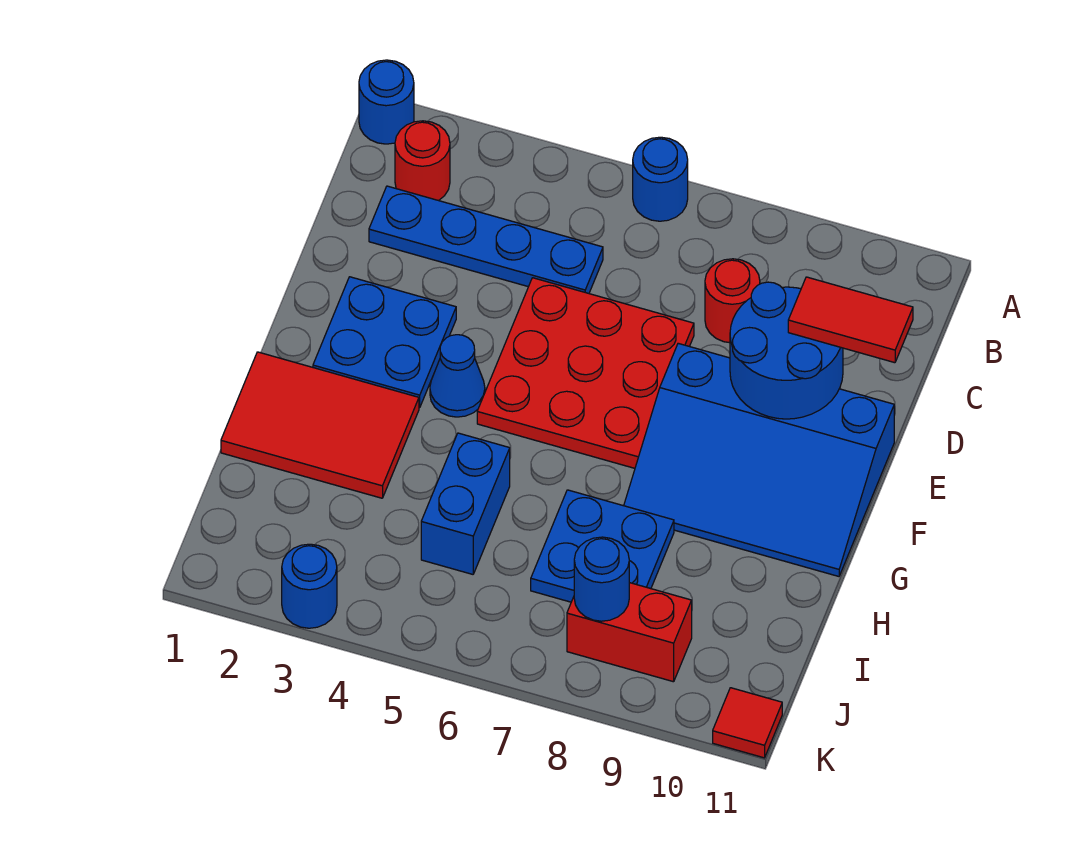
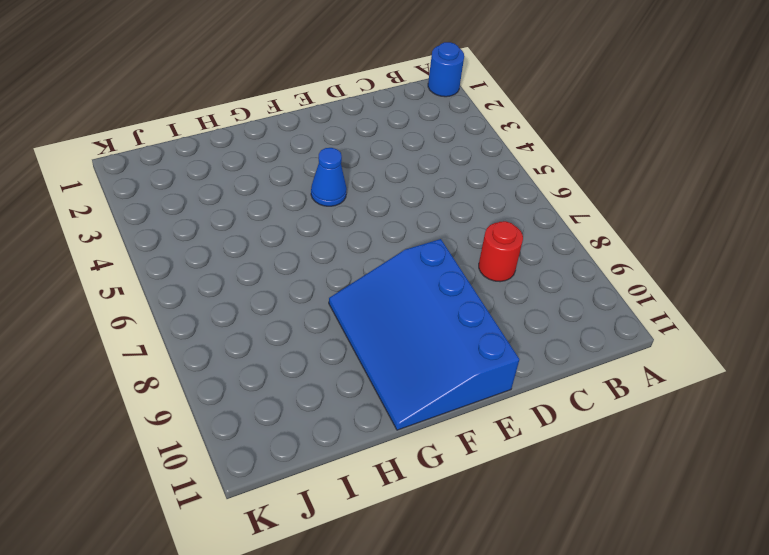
none -> blue round brick A6 level 1
none -> red round brick B2 level 1
none -> blue plate C2:C5 level 1

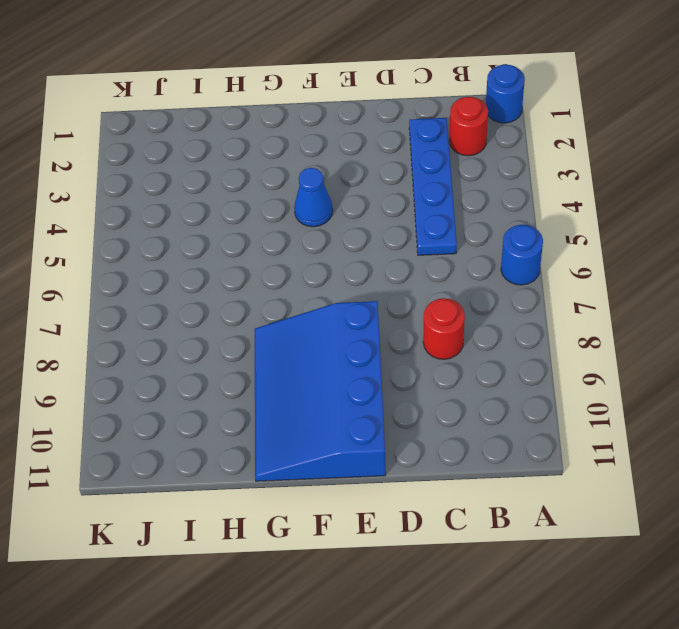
none -> red plate D5:F7 level 1
none -> blue plate E2:F3 level 1
none -> red tile G1:H3 level 1

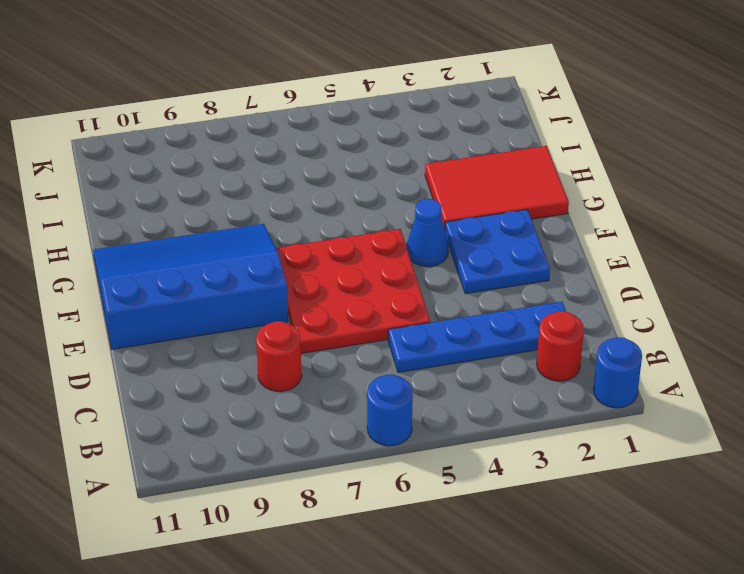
none -> blue brick H5:I5 level 1
none -> blue plate H7:I8 level 1
none -> red brick J8:J9 level 1

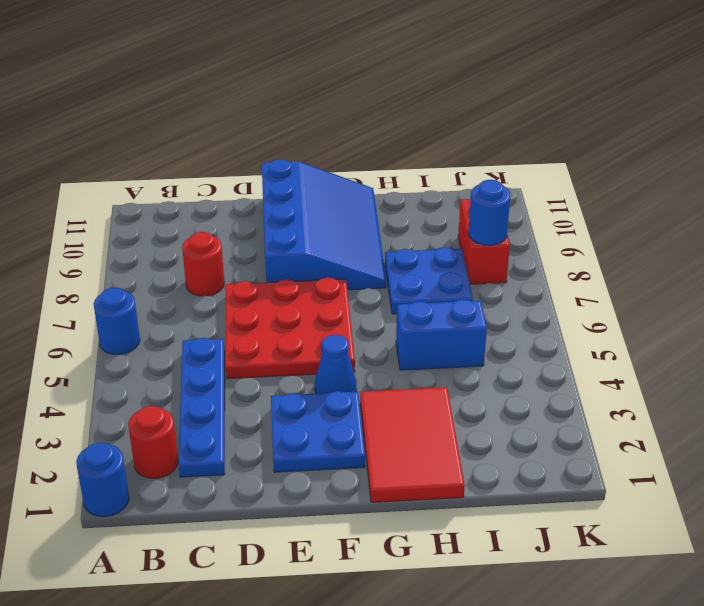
none -> blue round brick K3 level 1
none -> red tile K11 level 1
none -> blue round brick D9:E10 level 2

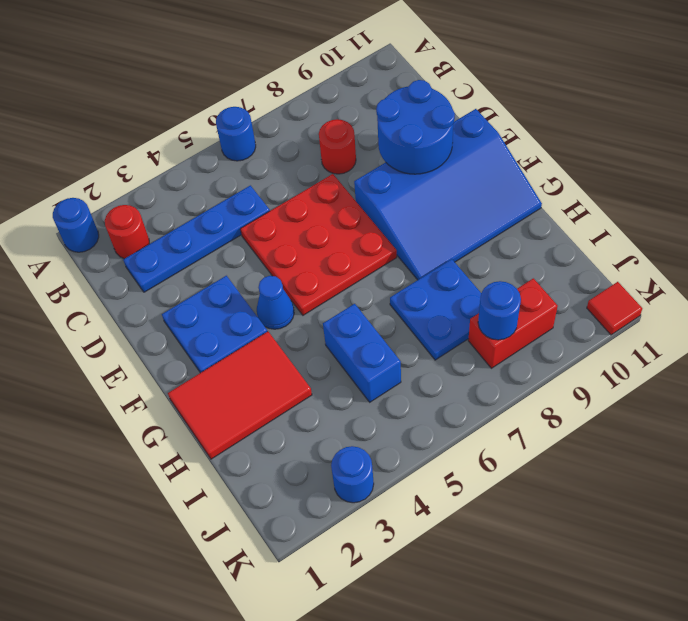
none -> red tile D10:D11 level 3

